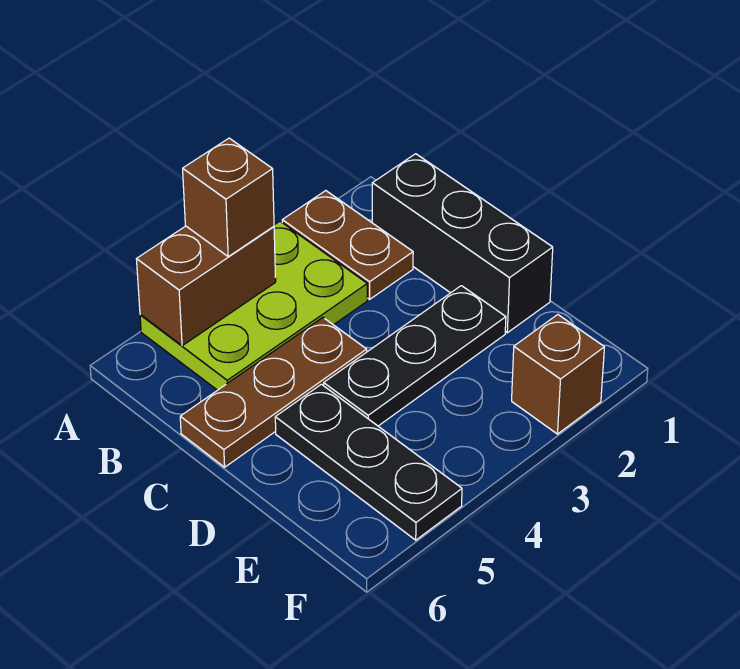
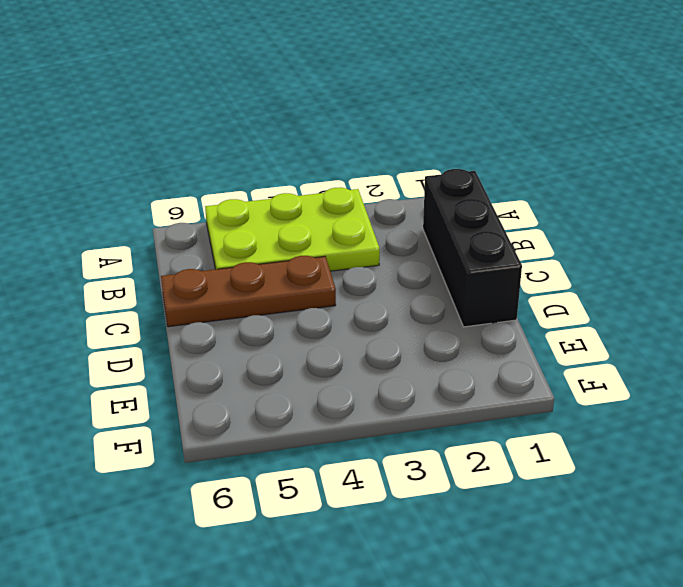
none -> brown plate A2:B2 level 1
none -> black plate D2:D4 level 1

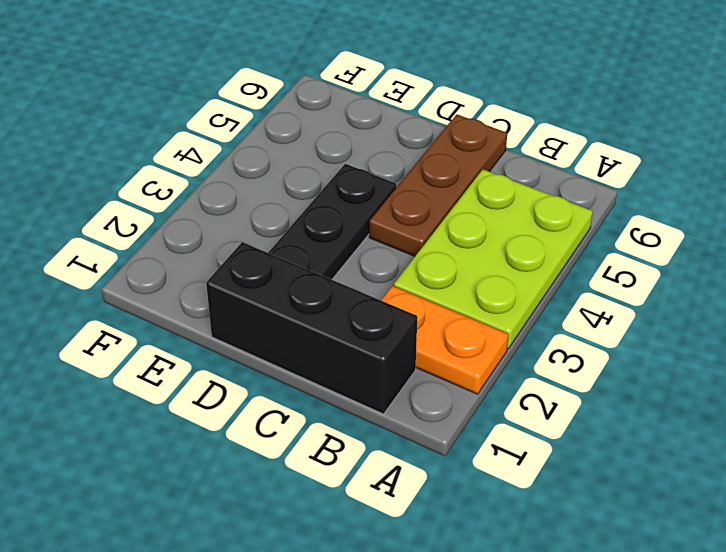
orange plate A2:B2 level 1 -> brown plate A2:B2 level 1
none -> black plate D5:F5 level 1
none -> brown brick F2 level 1

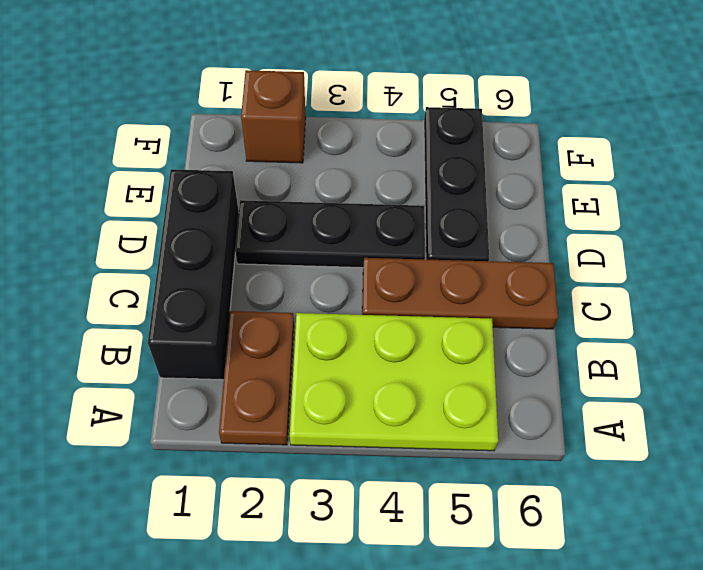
none -> brown brick A4:A5 level 2
none -> brown brick A4 level 3

